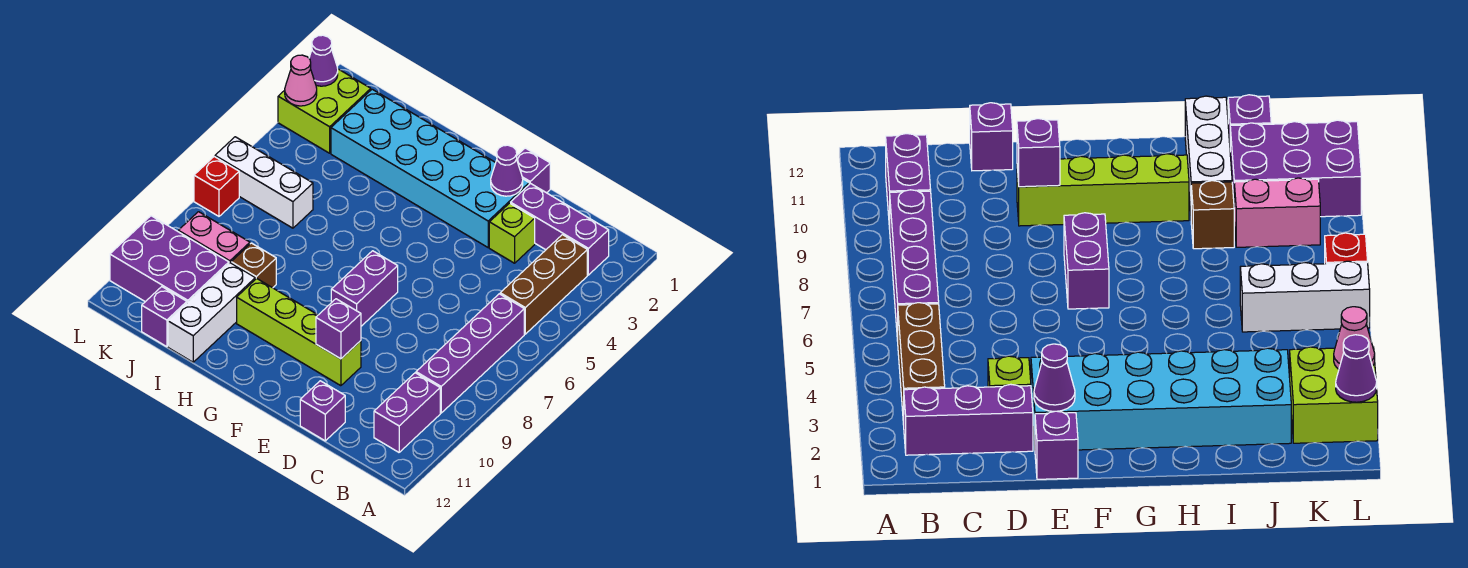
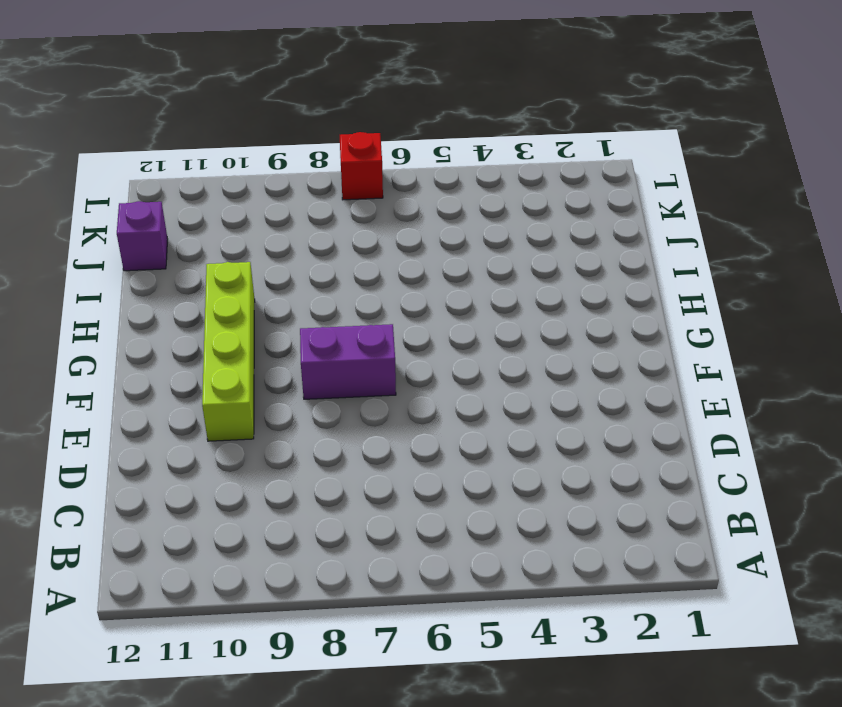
none -> purple brick B2:D2 level 1
none -> brown brick B3:B5 level 1
none -> purple brick B6:B9 level 1

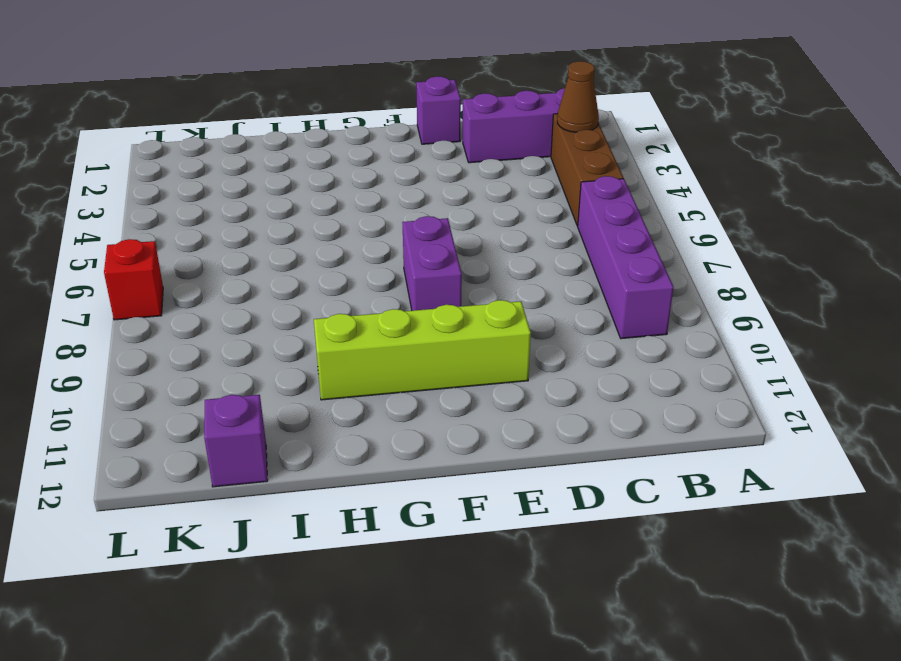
brown cone B3 level 2 -> none
none -> purple brick B10:B11 level 1
none -> lime brick D3 level 1
none -> purple brick D12 level 1

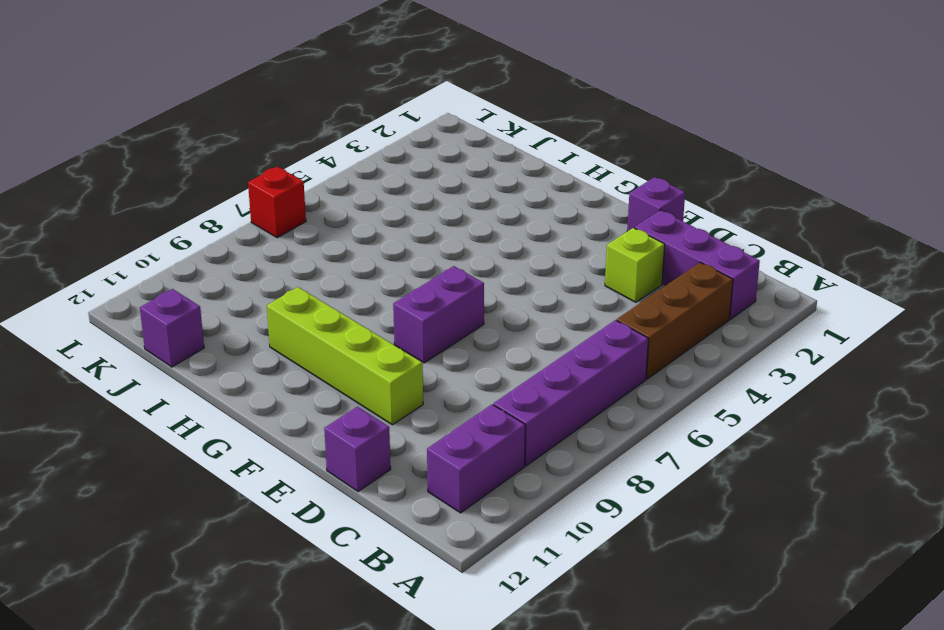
none -> cyan brick E2:J3 level 1
none -> brown brick I9 level 1
none -> white brick I10:I12 level 1

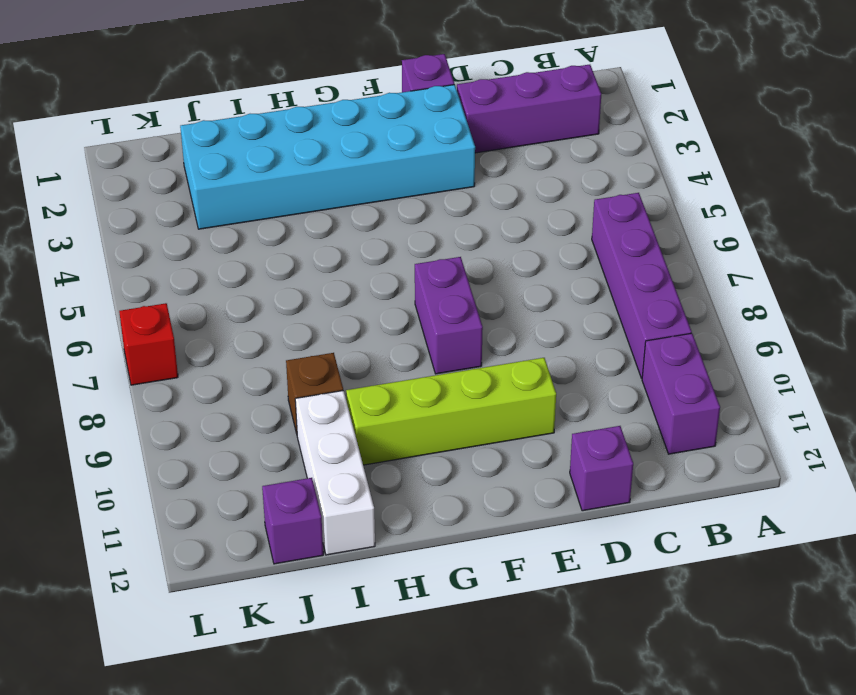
none -> brown brick B3:B5 level 1
none -> lime brick D3 level 1
none -> white brick J6:L6 level 1

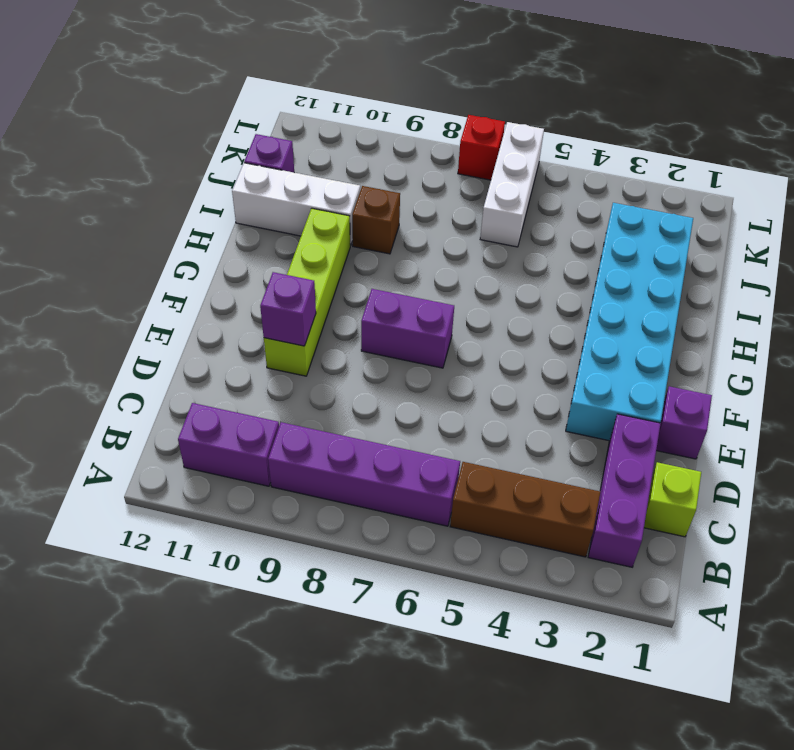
lime brick C1 level 1 -> lime brick D3 level 1
none -> purple brick D12 level 1
none -> pink brick J9:K9 level 1
none -> purple brick J10:L11 level 1

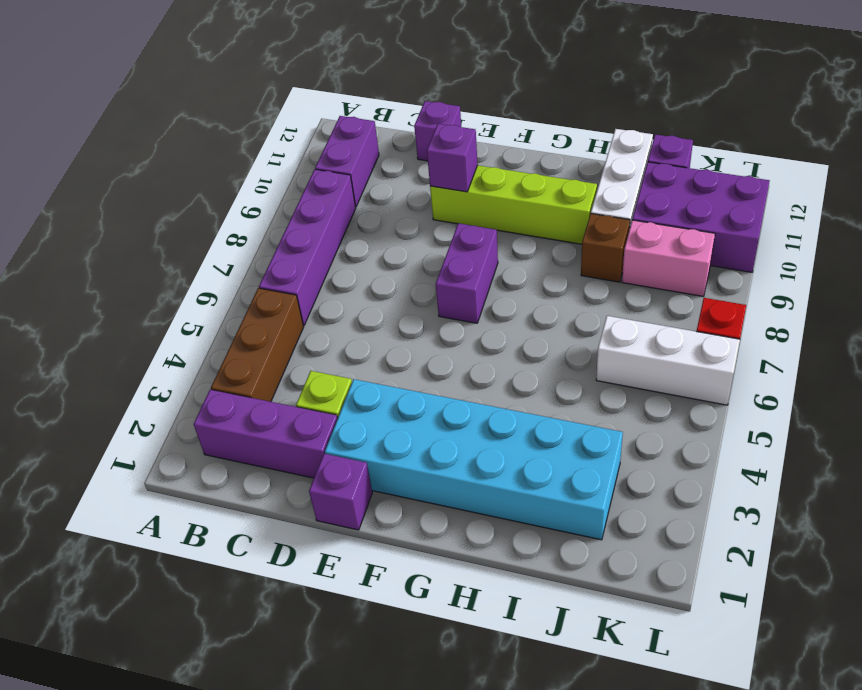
none -> lime brick K2:L3 level 1
none -> purple cone E2 level 2
none -> purple cone L2 level 2

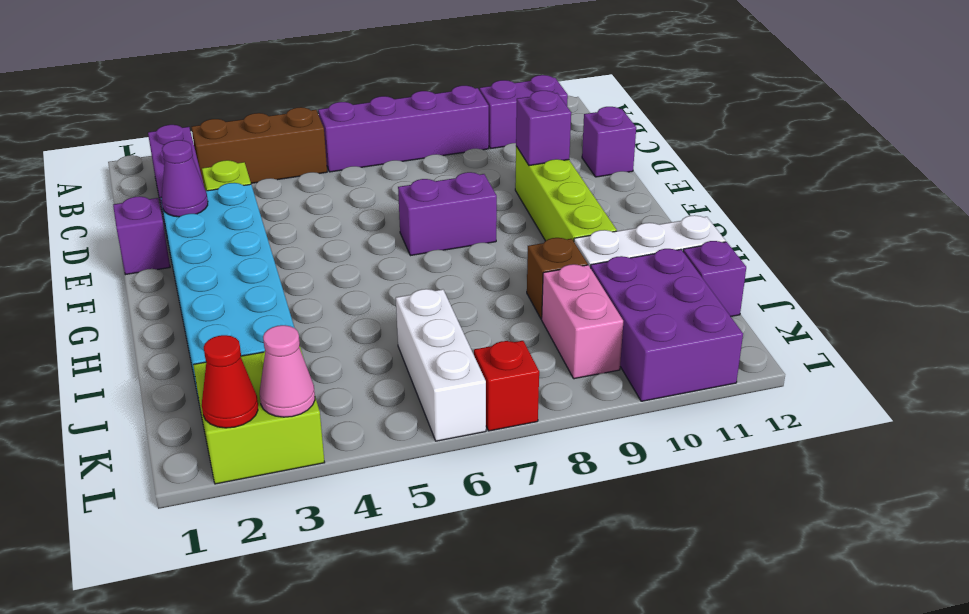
red cone L2 level 2 -> purple cone L2 level 2

